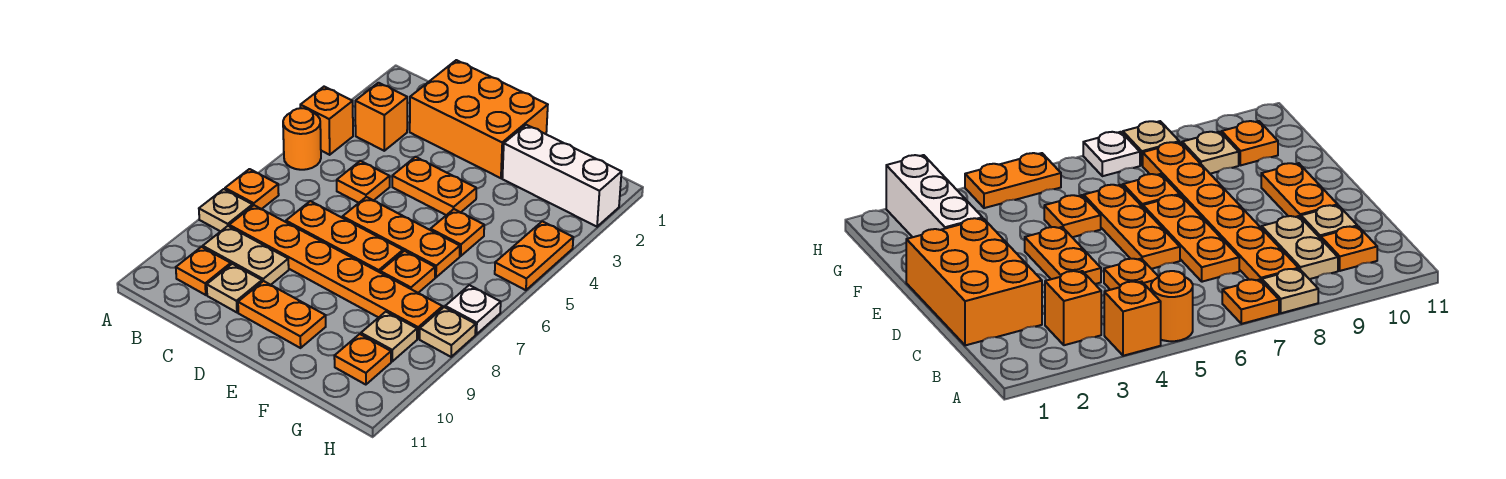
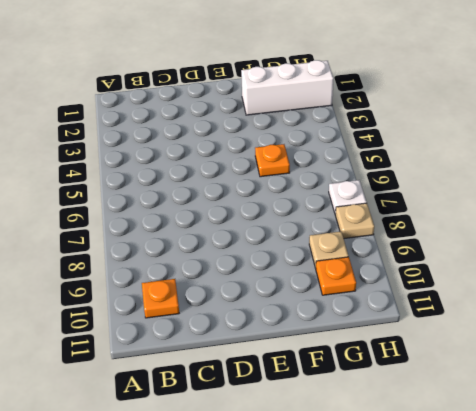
none -> orange brick A4 level 1
none -> orange round brick A5 level 1
none -> orange plate A7 level 1

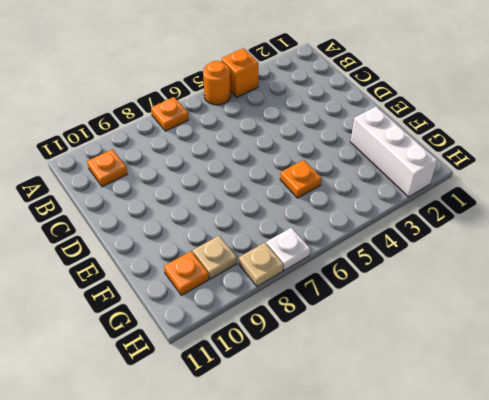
none -> tan plate A8 level 1
none -> orange brick B3 level 1
none -> orange plate B8:G8 level 1

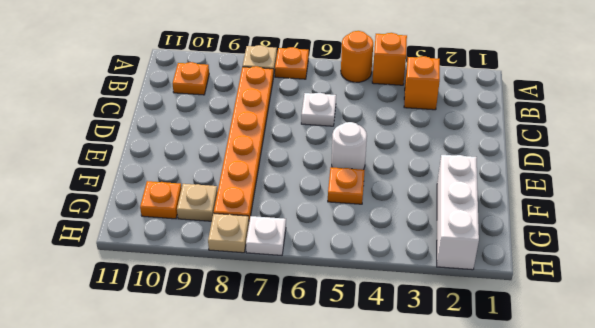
white plate C6 level 1 -> none
white round brick E5 level 1 -> none
none -> tan plate B9:C9 level 1
none -> orange brick C1:E2 level 1
none -> orange plate C5 level 1

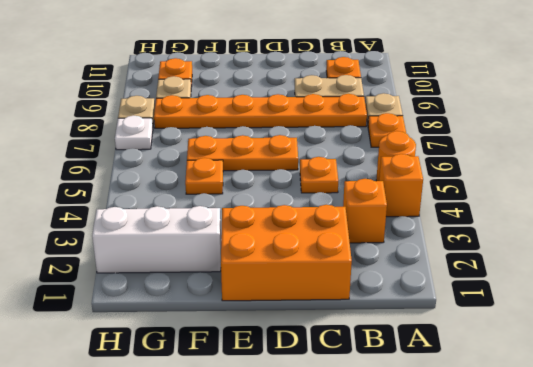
none -> orange plate C7:E7 level 1
none -> tan plate C10 level 1
none -> orange plate D4:E4 level 1

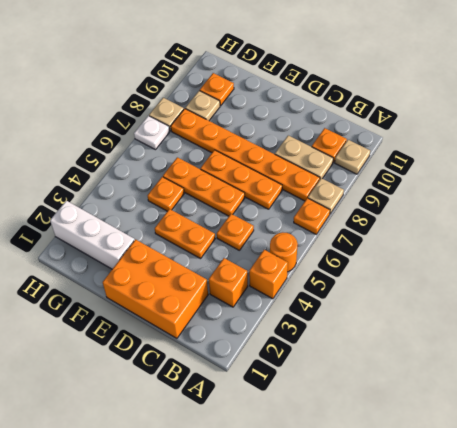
tan plate A10 level 1 -> tan plate C10 level 1
none -> orange plate D10:E10 level 1
none -> orange plate F7 level 1
none -> orange plate H4:H5 level 1

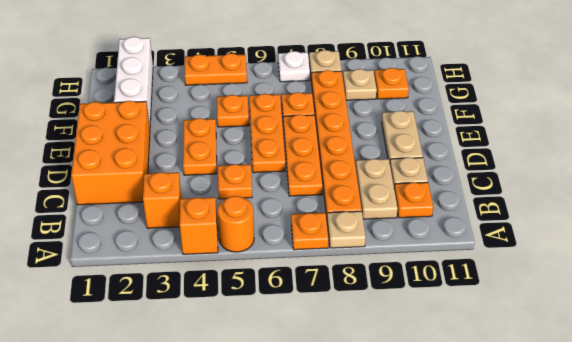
tan plate D10:E10 level 1 -> orange plate D10:E10 level 1

